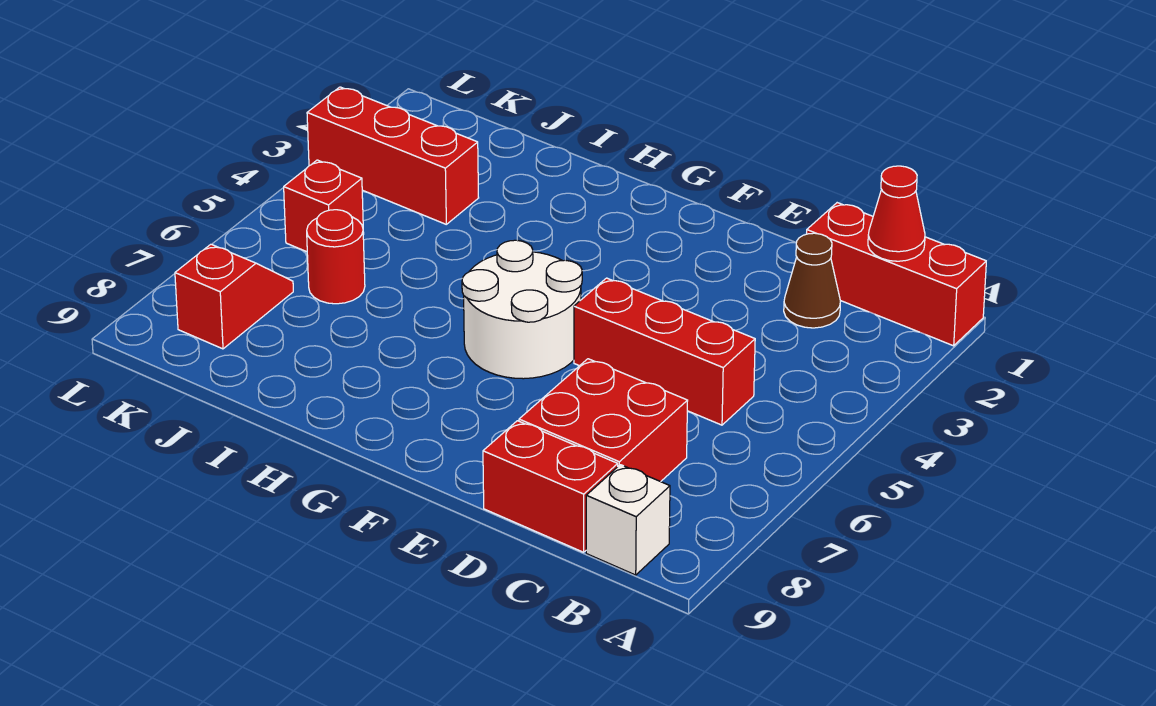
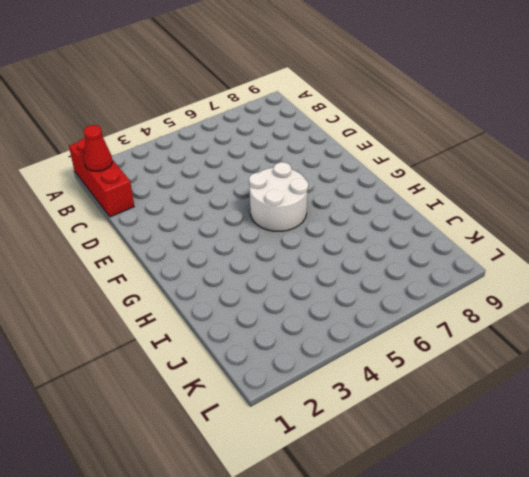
none -> white brick B9 level 1
none -> brown cone C2 level 1
none -> red brick C5:E5 level 1

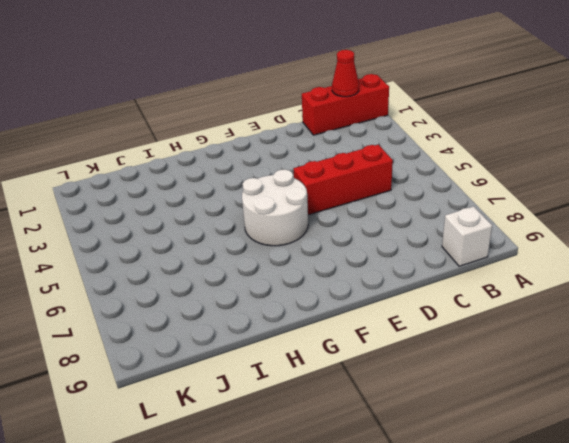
none -> brown cone C2 level 1
none -> red brick C7:D8 level 1
none -> red brick C9:D9 level 1

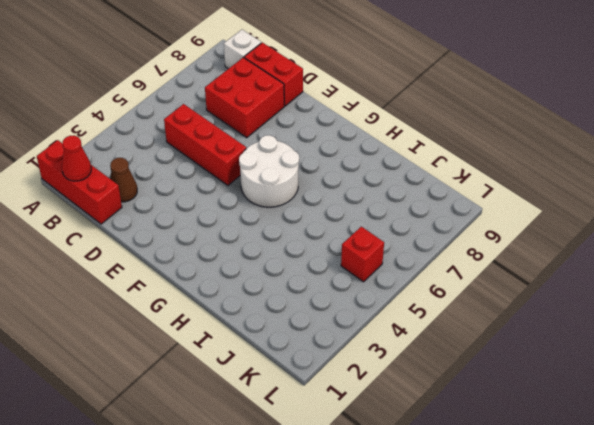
none -> red brick J3:L3 level 1
none -> red round brick J6 level 1
none -> red slope K7:K8 level 1 top 8

